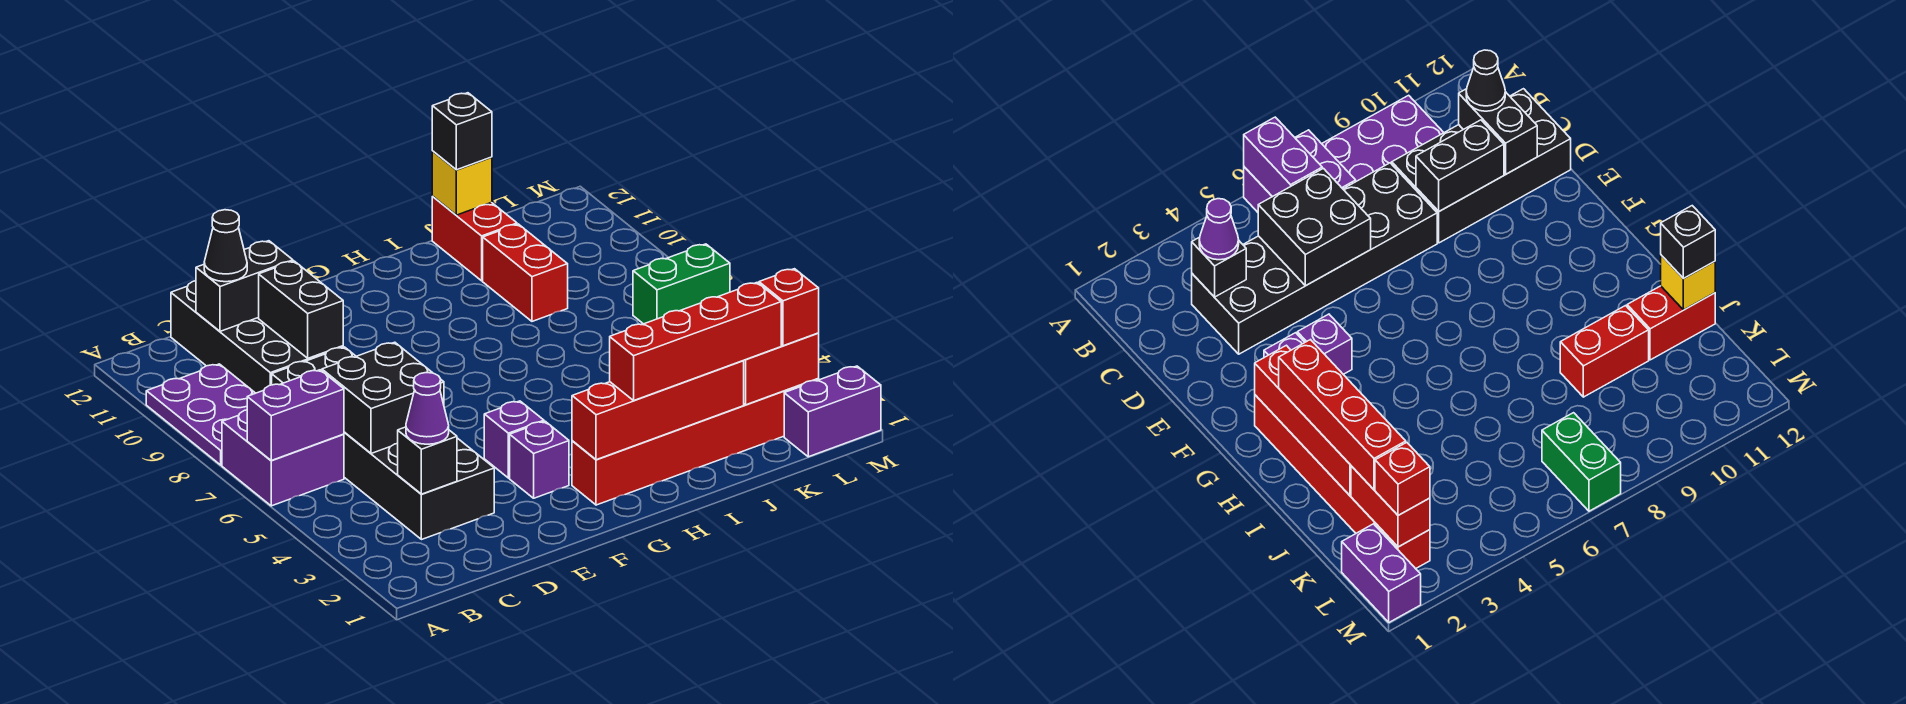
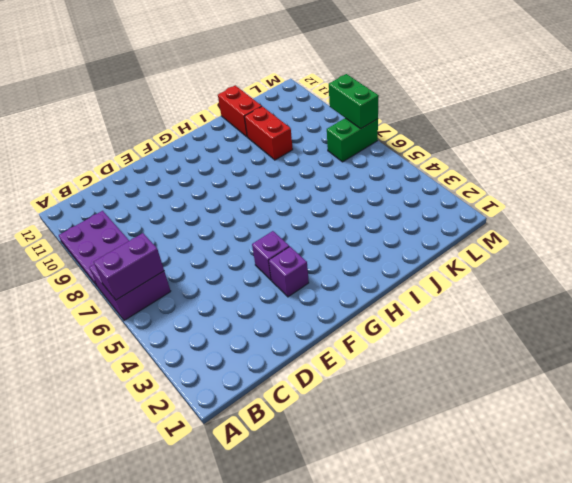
green brick M7:M8 level 2 -> none
none -> black brick C3:D8 level 1
none -> black brick C9:D12 level 1
none -> red brick G2:L2 level 1

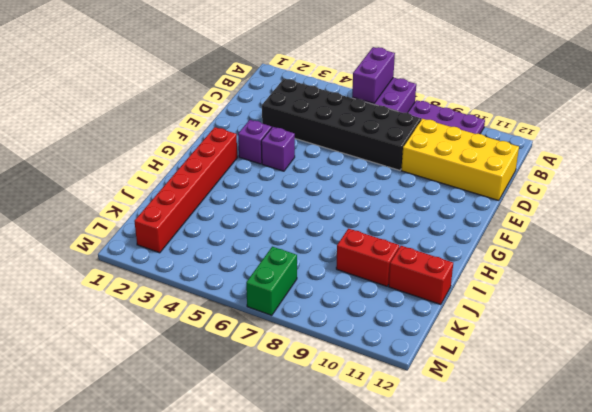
yellow brick C9:D12 level 1 -> black brick C9:D12 level 1
none -> purple brick L1:M1 level 1
none -> black brick C3 level 2
none -> black brick C5:D6 level 2

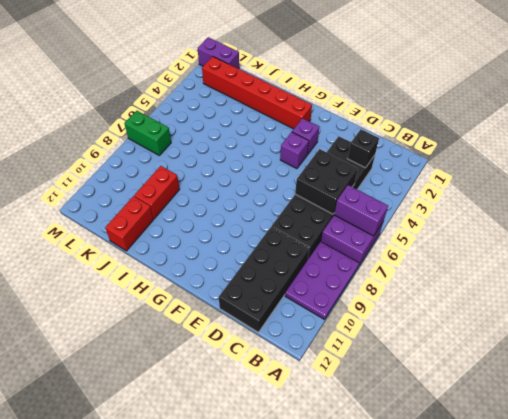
none -> black brick C11:D11 level 2
none -> black brick D9:D10 level 2
none -> red brick G2:J2 level 2

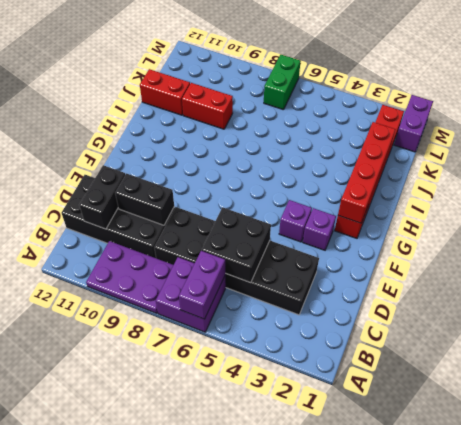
none -> black brick C3 level 2
none -> yellow brick J12 level 2
none -> red brick K2:L2 level 2

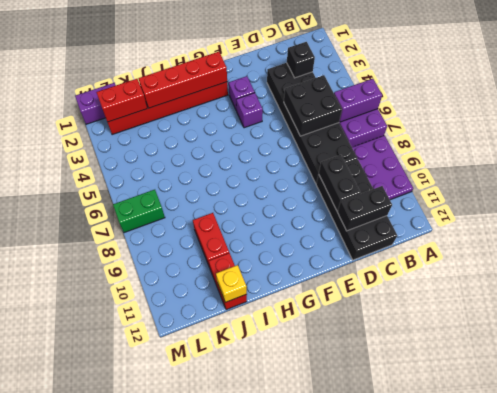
none -> purple cone C3 level 3
none -> black cone C11 level 3
none -> red brick H2:K2 level 3

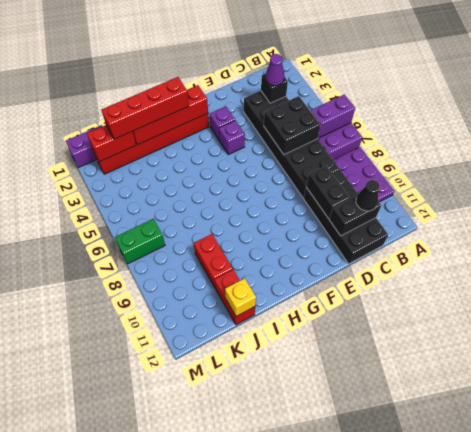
none -> black brick J12 level 3
none -> red brick L2 level 3

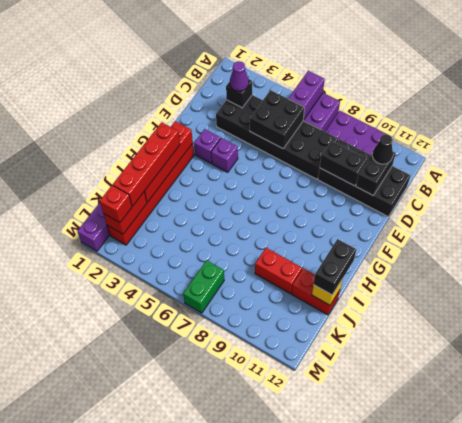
black brick I12:J12 level 3 -> black brick J12 level 3

